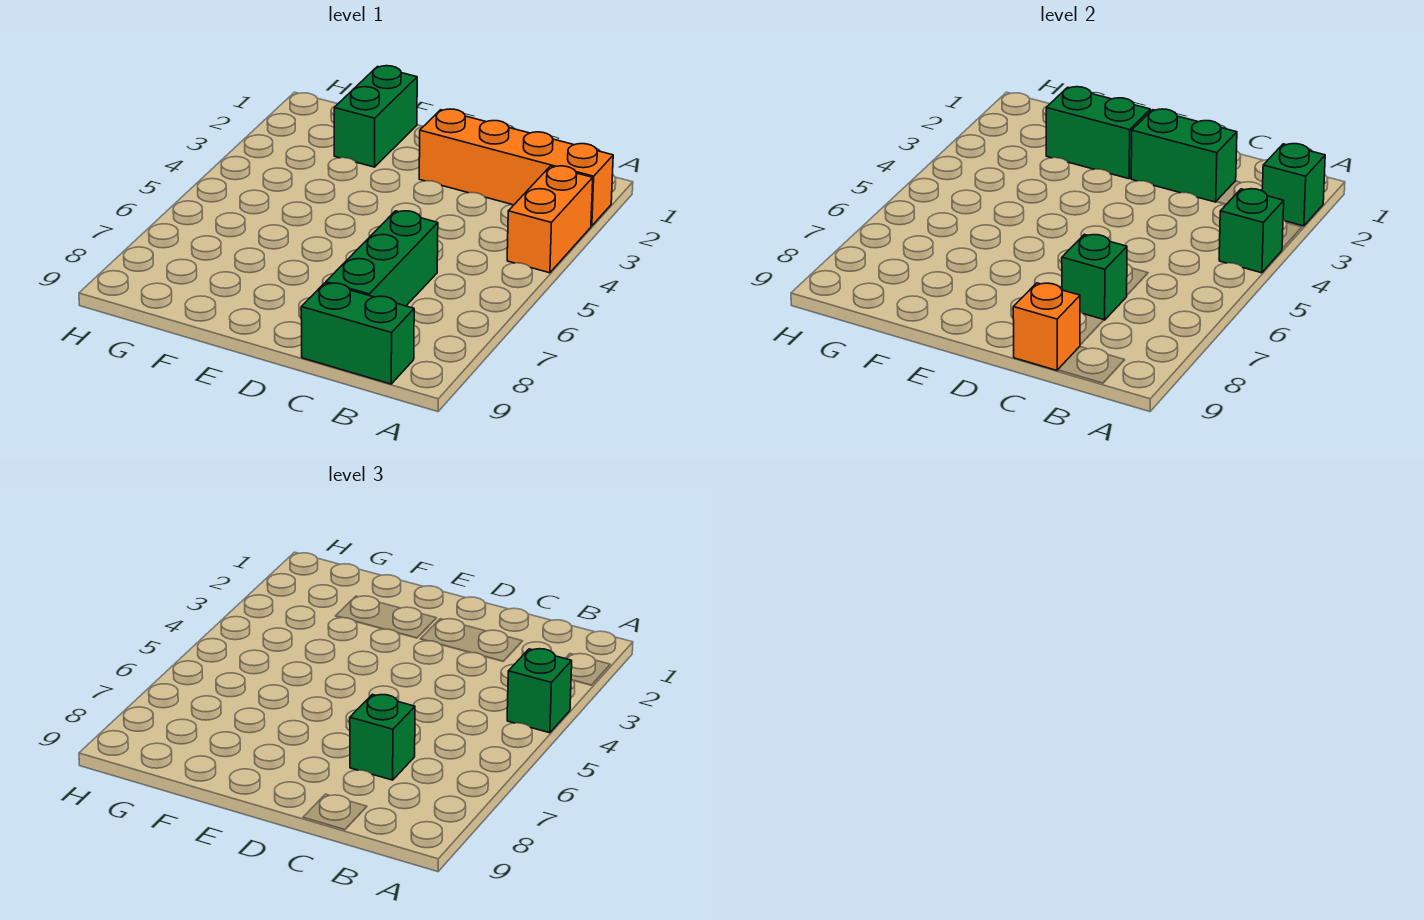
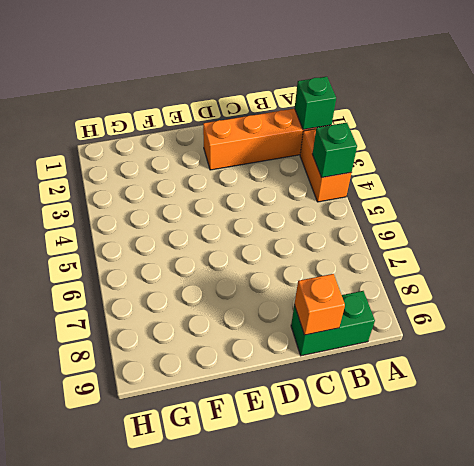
none -> green brick C6:C8 level 1
none -> green brick F1:F2 level 1
none -> green brick C2:D2 level 2

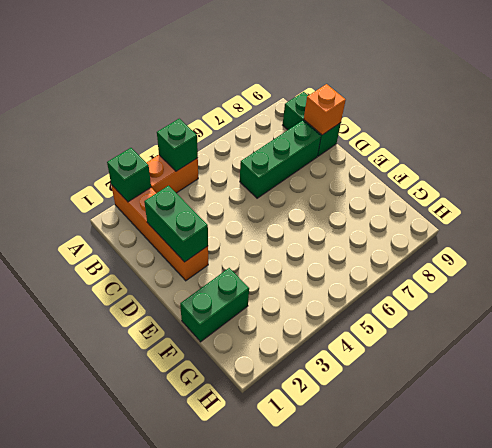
none -> green brick C7 level 2
none -> green brick E2:F2 level 2
none -> green brick A4 level 3

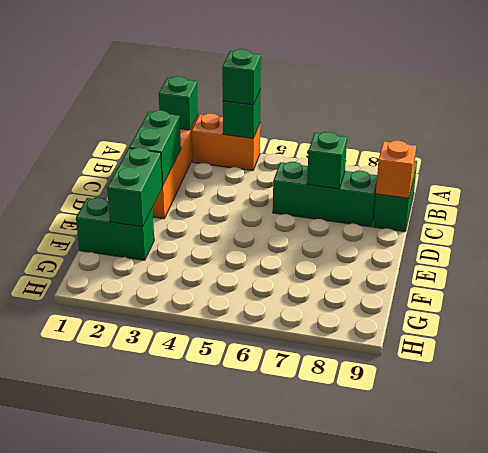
none -> green brick C7 level 3

